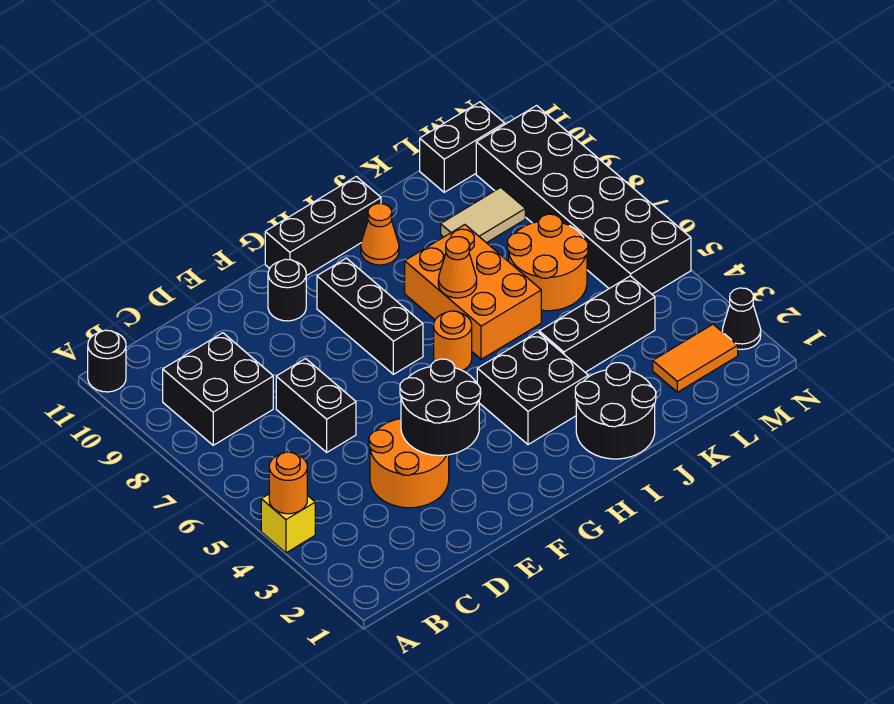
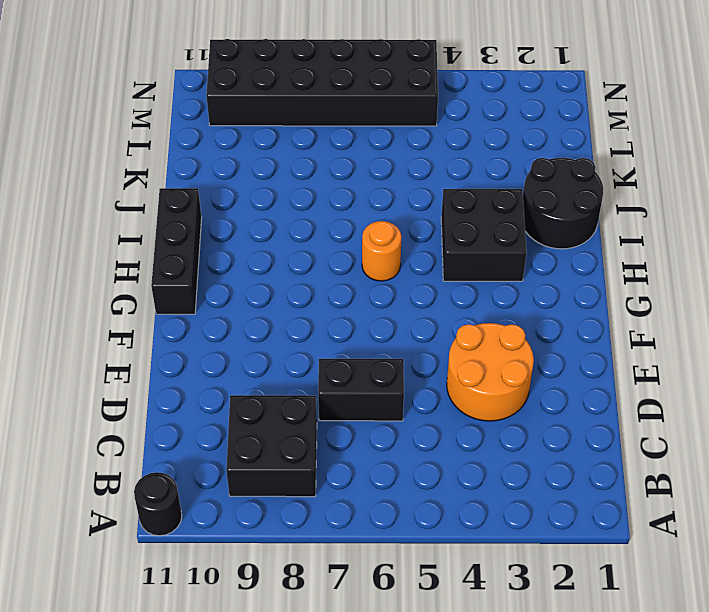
none -> yellow brick A4 level 1
none -> black round brick F10 level 1
none -> black brick G7:G9 level 1

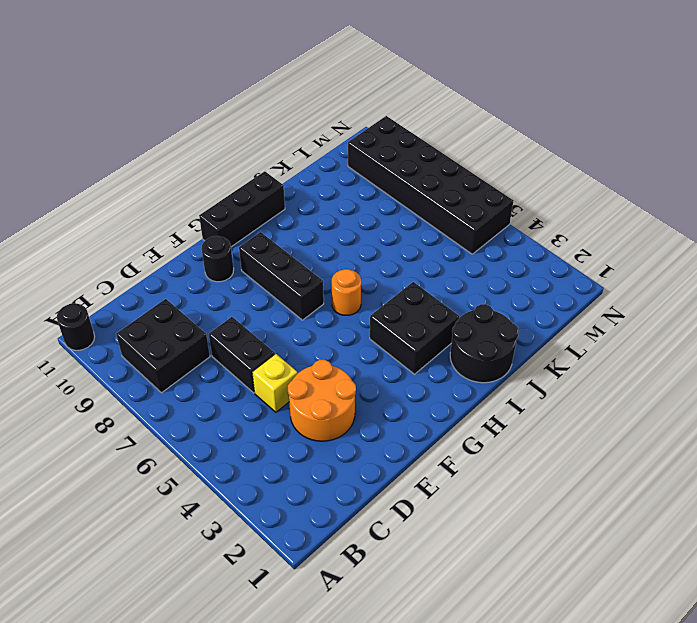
yellow brick D5 level 1 -> yellow brick A4 level 1
none -> orange brick I6:J8 level 1
none -> orange cone I10 level 1
none -> black brick J4:L4 level 1

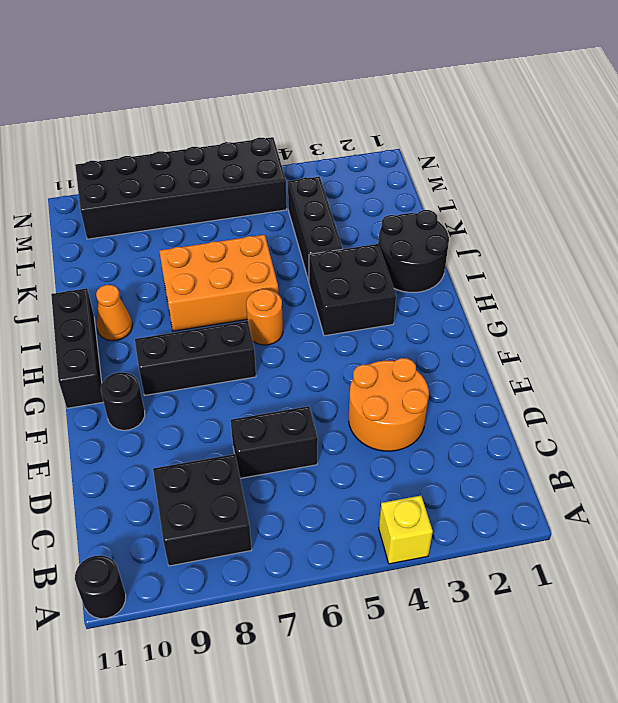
none -> orange round brick K6:L7 level 1
none -> tan tile K9:L9 level 1
none -> orange tile L2:M2 level 1

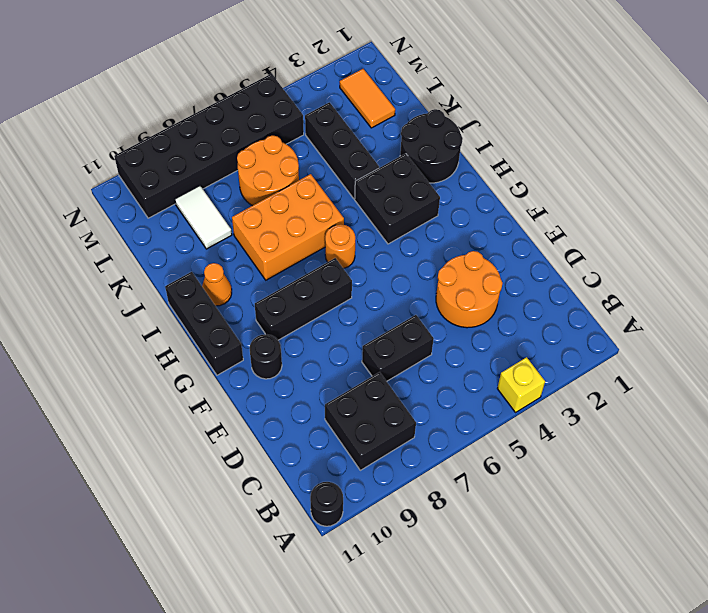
white tile K9:L9 level 1 -> tan tile K9:L9 level 1
none -> black brick L11:M11 level 1
none -> black cone N2 level 1
none -> orange round brick A4 level 2

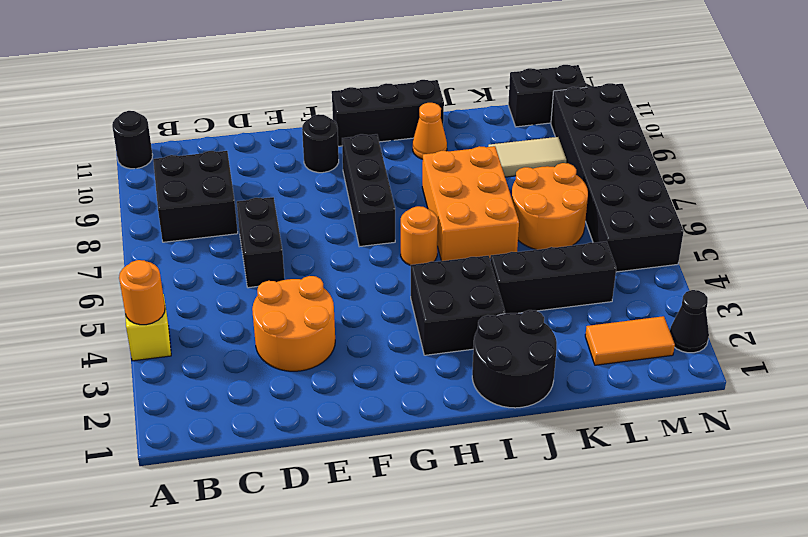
none -> black round brick E3:F4 level 2
none -> orange cone I7 level 2

